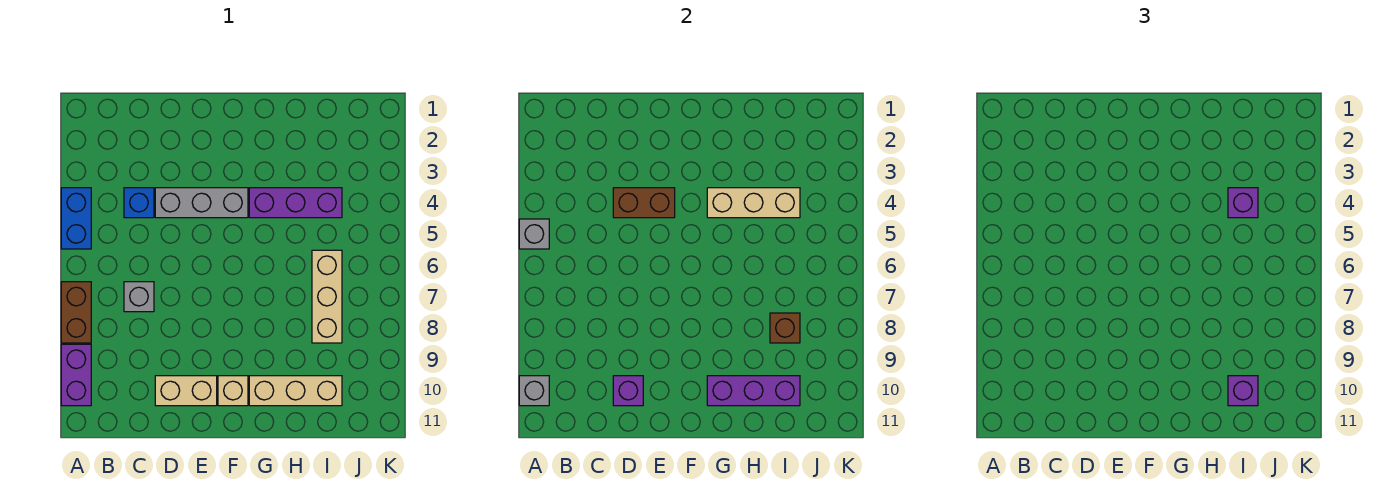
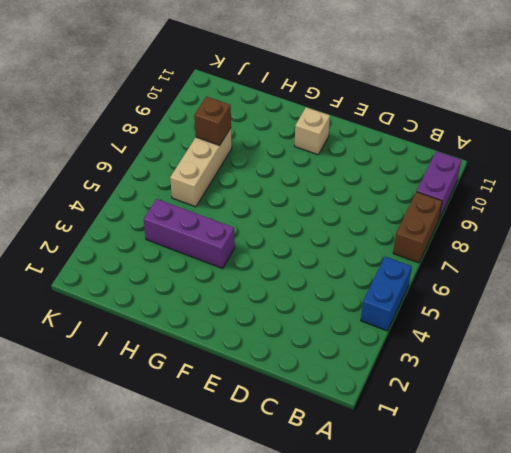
none -> blue brick C4 level 1
none -> grey brick C7 level 1
none -> grey brick D4:F4 level 1

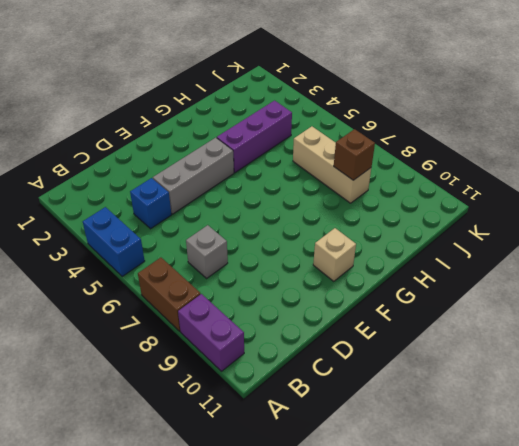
none -> tan brick D10:E10 level 1
none -> tan brick G10:I10 level 1
none -> grey brick A5 level 2

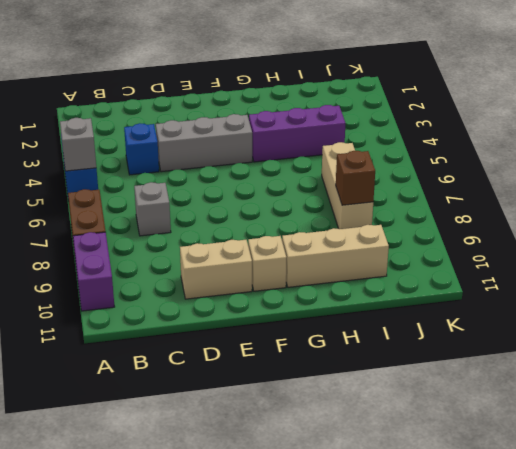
none -> grey brick A10 level 2
none -> brown brick D4:E4 level 2
none -> purple brick D10 level 2

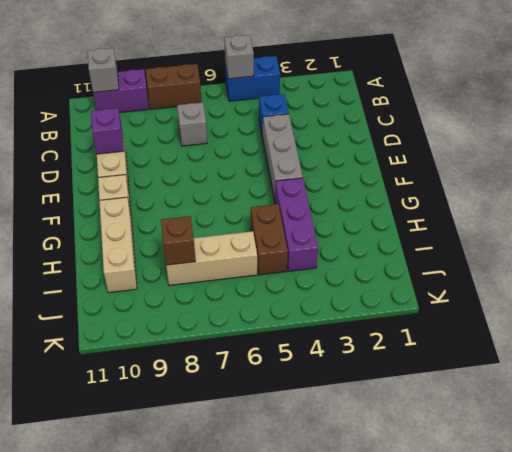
brown brick H5:I5 level 1 -> brown brick D4:E4 level 2
none -> tan brick G4:I4 level 2
none -> purple brick G10:I10 level 2
none -> purple brick I4 level 3

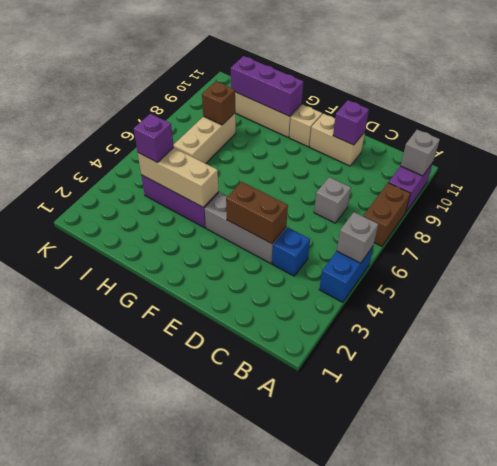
none -> purple brick I10 level 3

